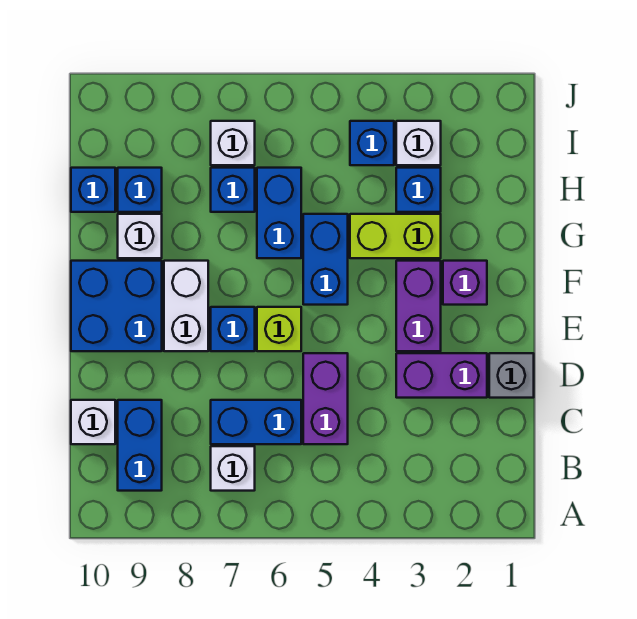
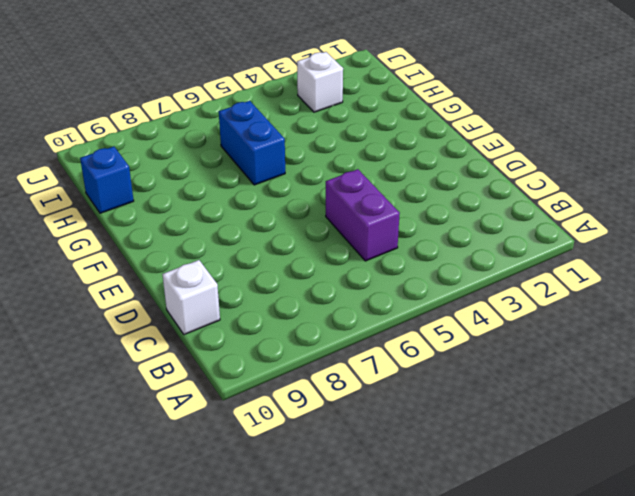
none -> white brick B7 level 1
none -> blue brick B9:C9 level 1
none -> blue brick C6:C7 level 1

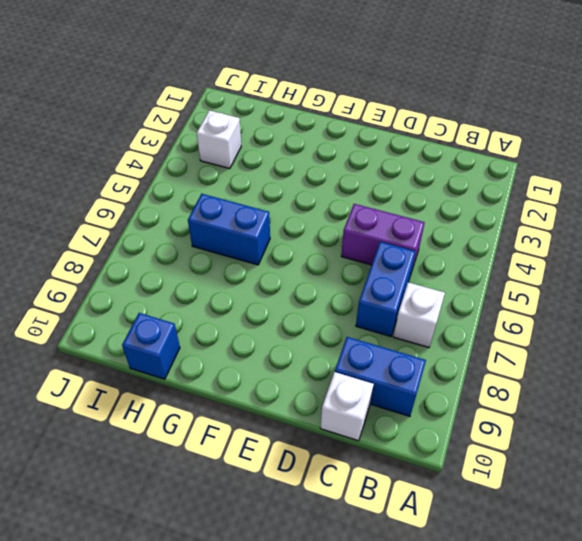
none -> grey brick D1 level 1
none -> purple brick D2:D3 level 1
none -> purple brick E3:F3 level 1

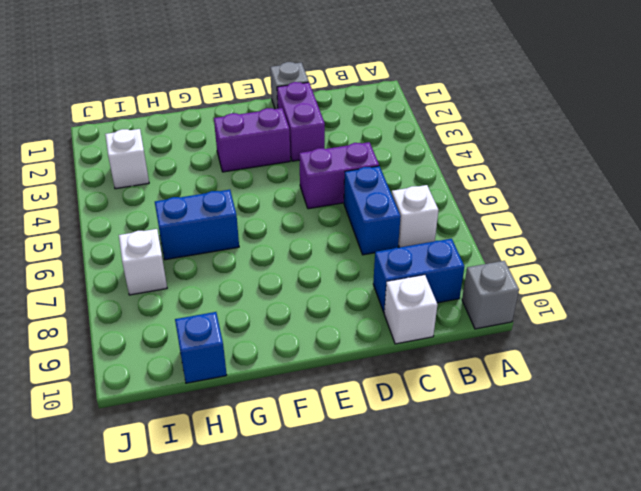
grey brick A10 level 1 -> none
none -> lime brick E6 level 1
none -> blue brick E7 level 1
none -> white brick E8:F8 level 1

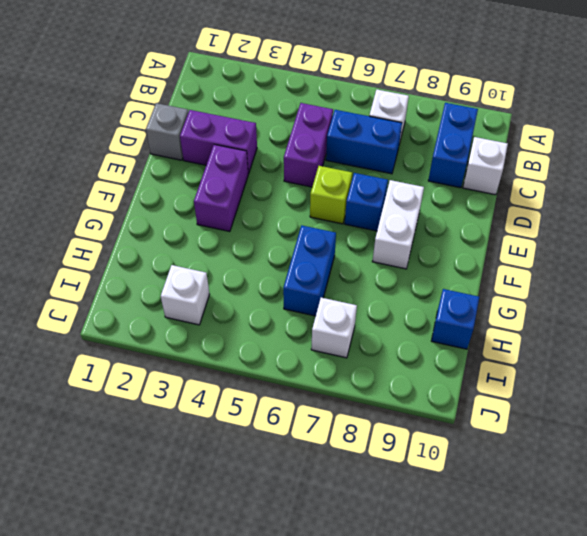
none -> blue brick E9:F10 level 1
none -> purple brick F2 level 1
none -> blue brick F5:G5 level 1

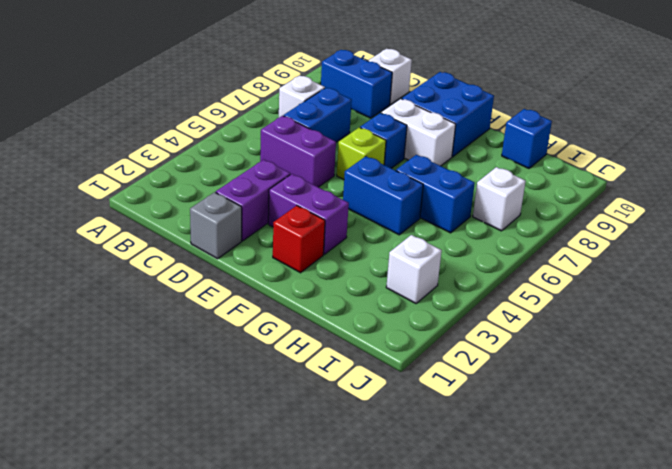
red brick F2 level 1 -> purple brick F2 level 1
none -> lime brick G3:G4 level 1
none -> white brick G9 level 1
none -> blue brick H3 level 1

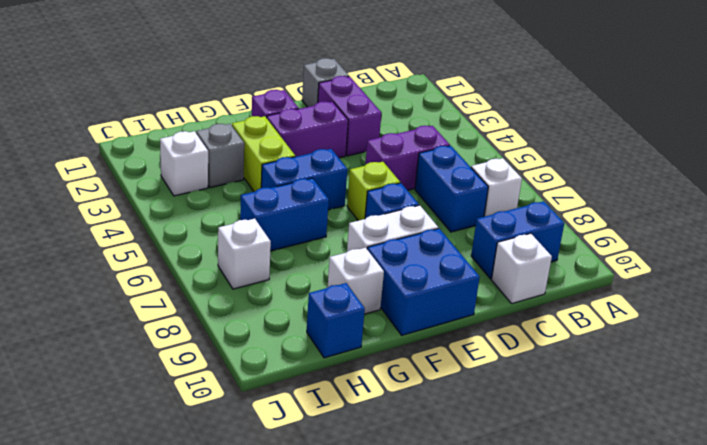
grey brick H3 level 1 -> blue brick H3 level 1
none -> blue brick H7 level 1
none -> blue brick H9 level 1
none -> blue brick I4 level 1

